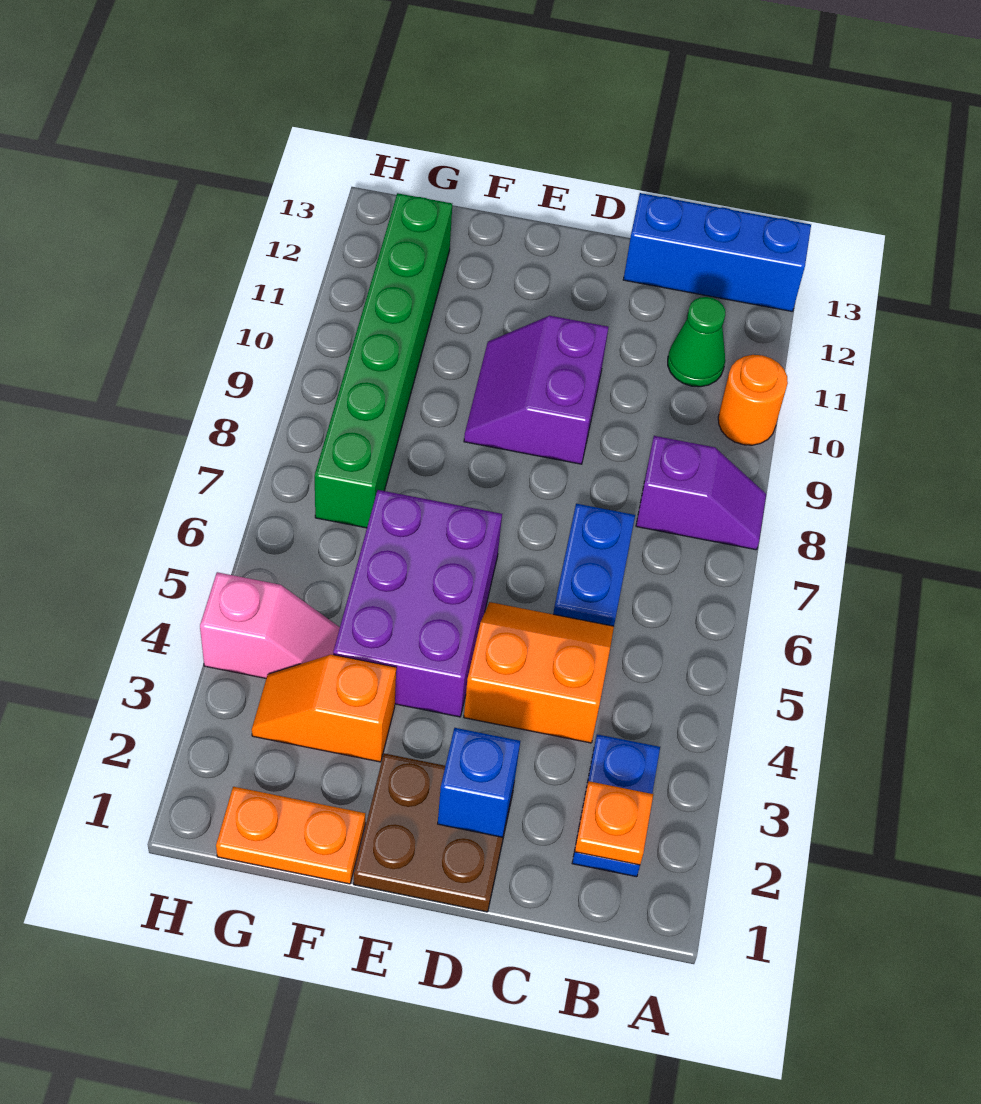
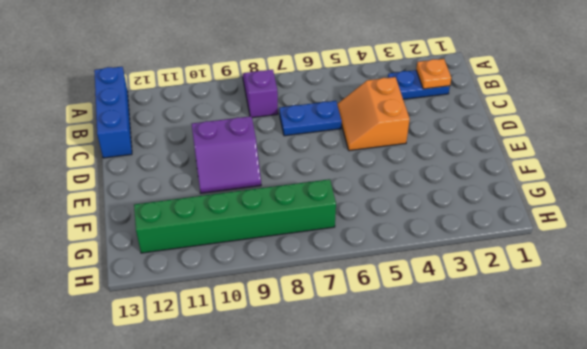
none -> orange round brick A10 level 1
none -> green cone B11 level 1
none -> brown plate D1:E2 level 1

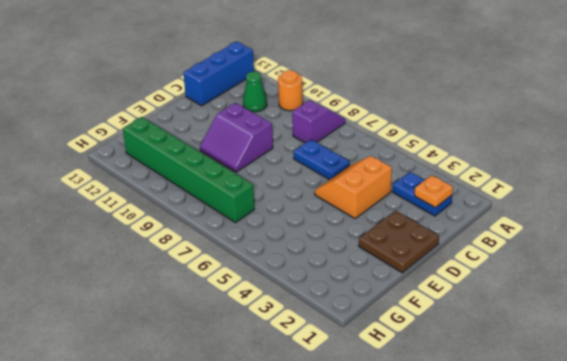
none -> purple brick E4:F6 level 1
none -> orange plate F1:G1 level 1
none -> orange slope F3:G3 level 1 top F

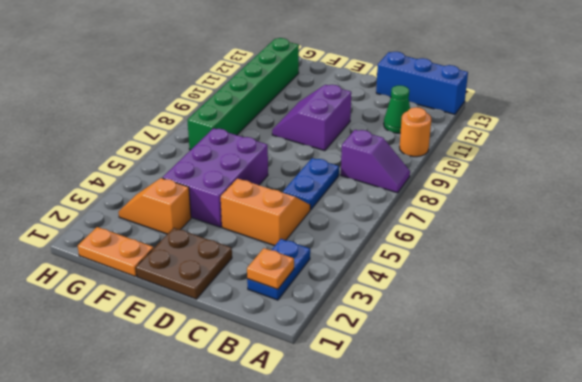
none -> pink slope G4:H4 level 1 top H
none -> blue brick D2 level 2

